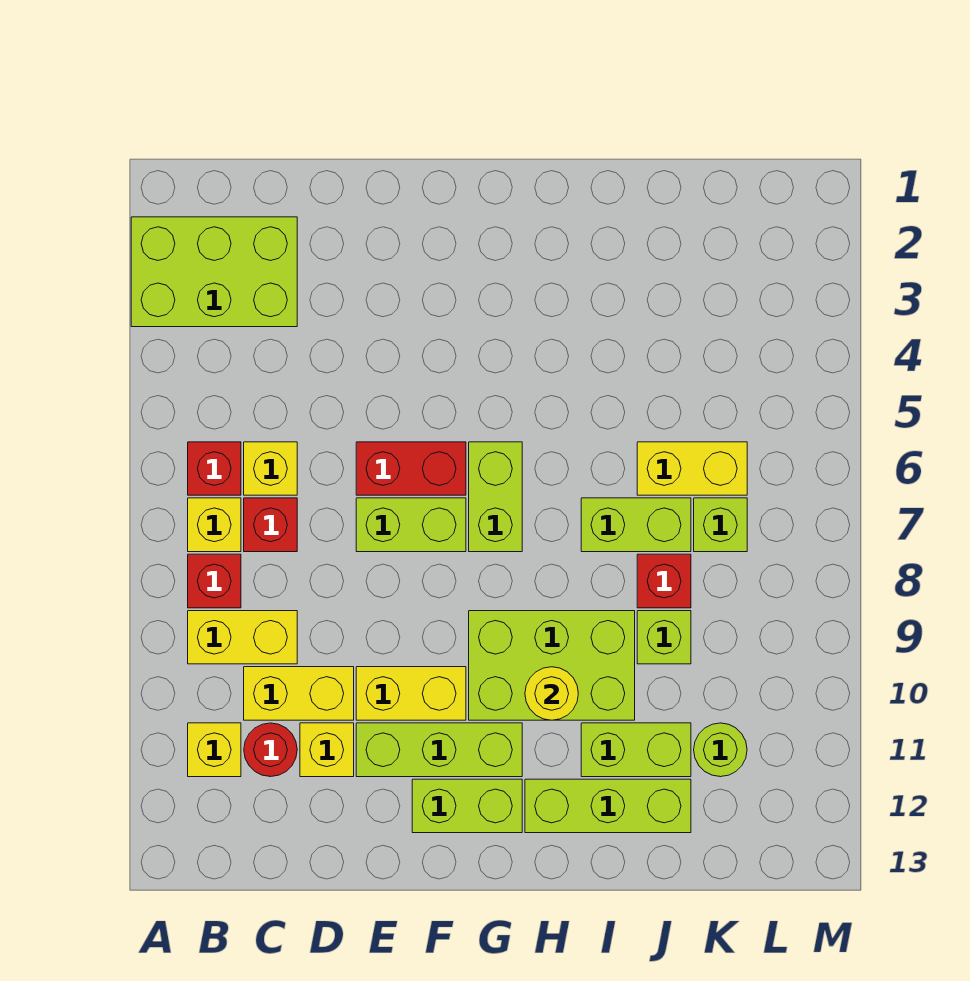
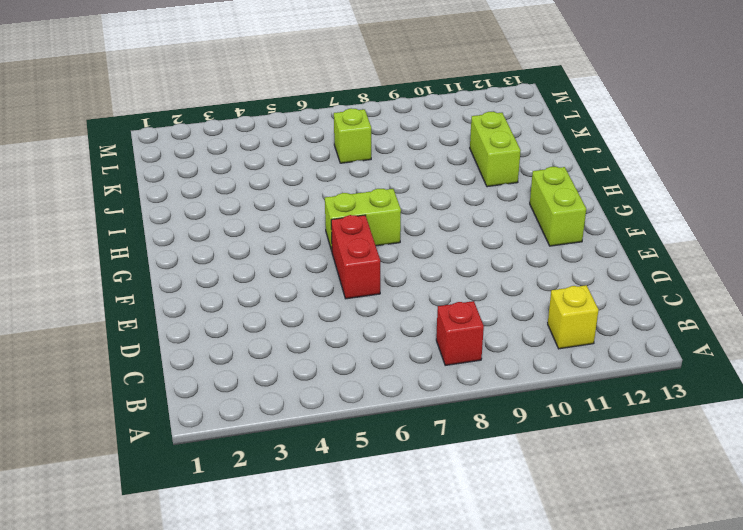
none -> lime brick A2:C3 level 1
none -> red brick B6 level 1
none -> yellow brick B7 level 1

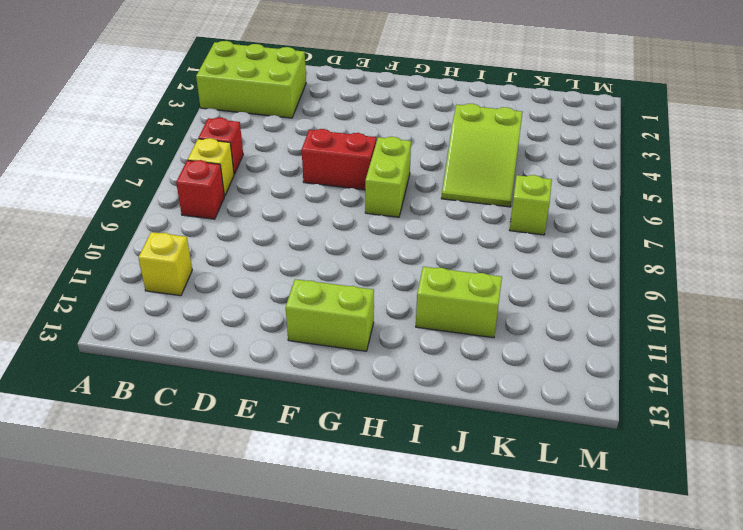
lime slope I4:J6 level 1 top 4 -> yellow brick J6:K6 level 1
none -> yellow brick B9:C9 level 1
none -> yellow brick C6 level 1
none -> red brick C7 level 1

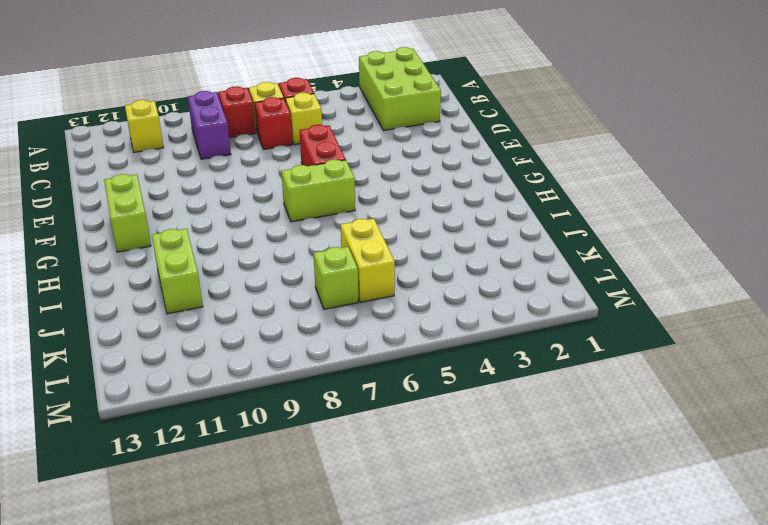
purple brick B9:C9 level 1 -> yellow brick B9:C9 level 1
none -> yellow brick C10:D10 level 1
none -> red round brick C11 level 1
none -> yellow brick D11 level 1

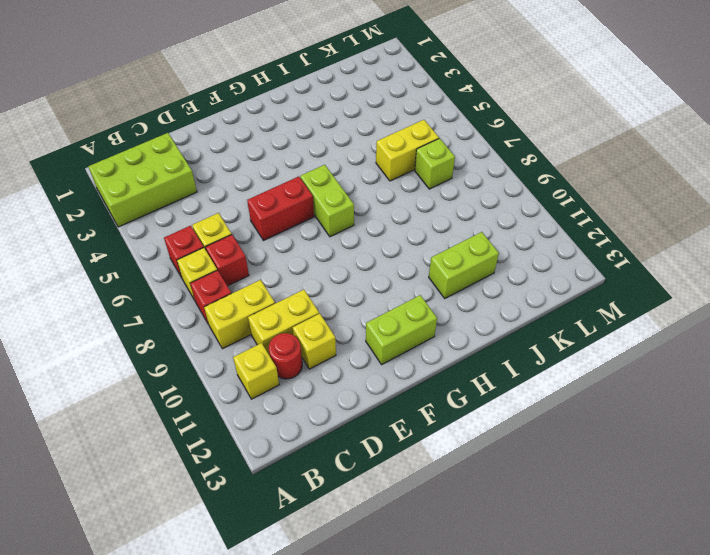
none -> lime brick E7:F7 level 1
none -> yellow brick E10:F10 level 1
none -> lime brick E11:G11 level 1

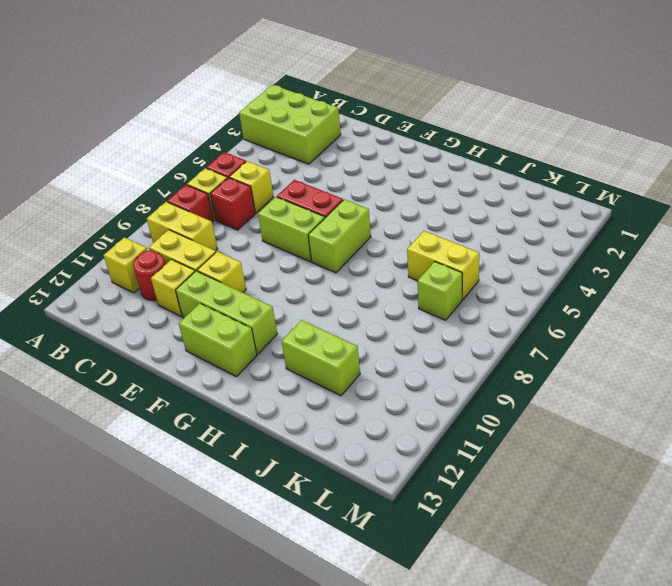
yellow brick E10 level 1 -> yellow brick E10:F10 level 1
none -> lime brick G9:I10 level 1
none -> lime brick H12:J12 level 1
none -> lime brick I7:J7 level 1

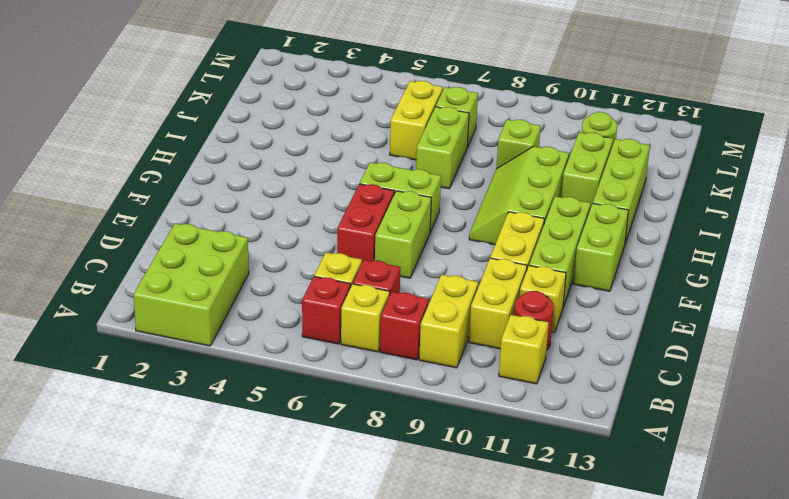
lime slope G9:I10 level 1 top 10 -> lime brick G9:I10 level 1
none -> red brick J8 level 1
none -> yellow round brick H10 level 2

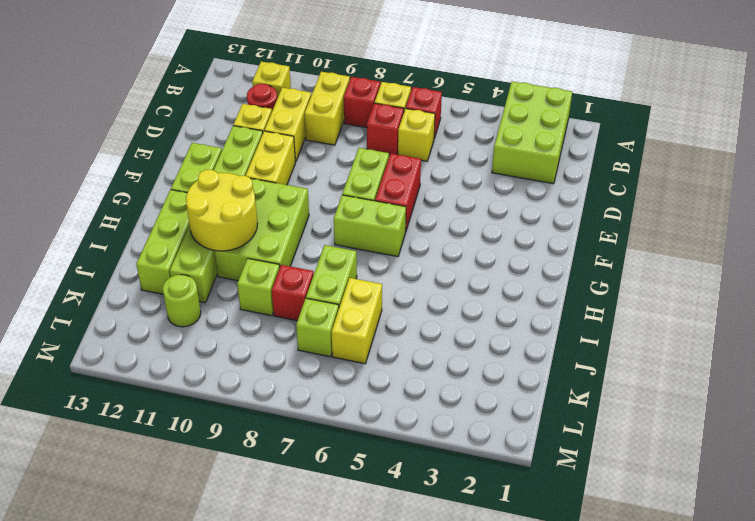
yellow round brick H10:I11 level 2 -> yellow round brick H10 level 2

